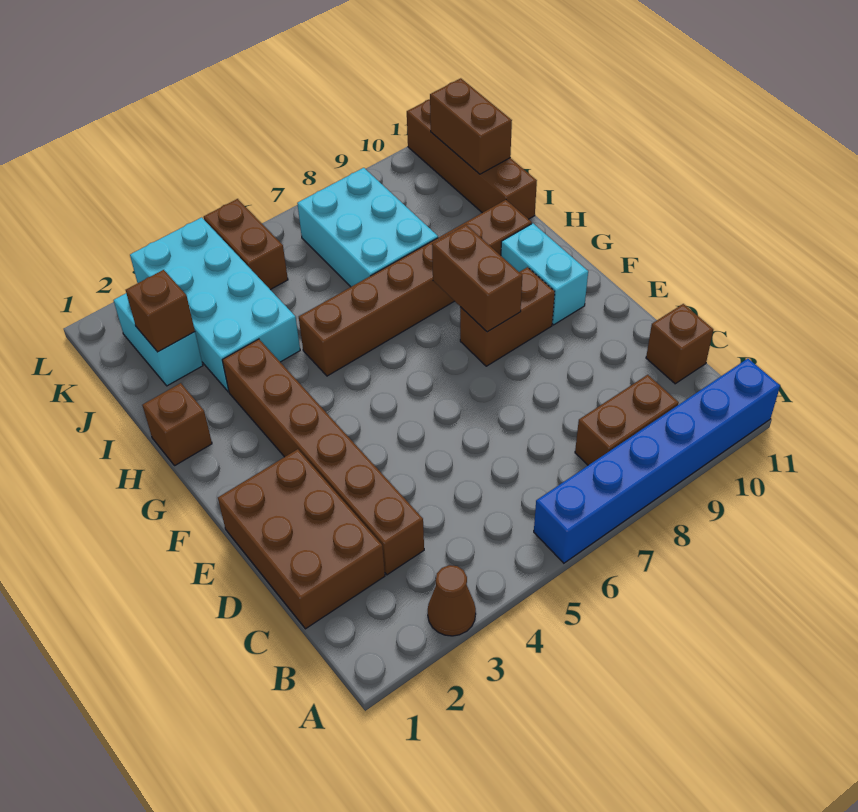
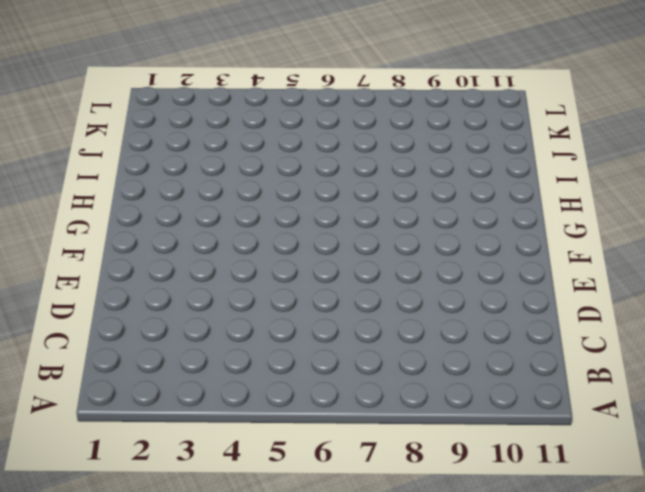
none -> brown cone A3 level 1
none -> blue brick A6:A11 level 1
none -> brown brick B8:B9 level 1

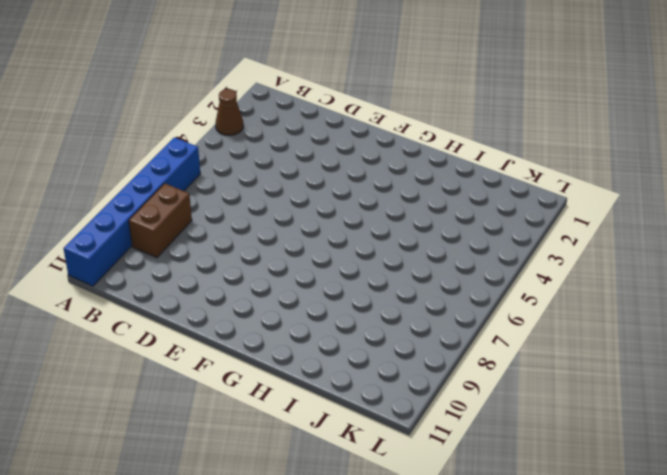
none -> brown brick C1:E2 level 1
none -> brown brick C3:H3 level 1
none -> brown brick C11 level 1

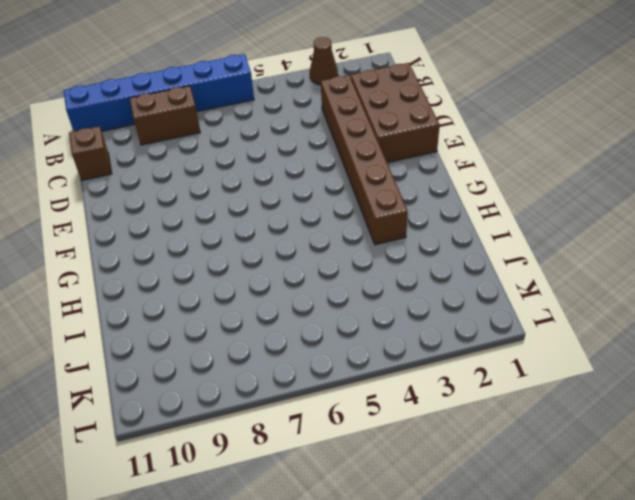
none -> brown brick F8:F9 level 1
none -> cyan brick F10:G10 level 1
none -> brown brick H1 level 1

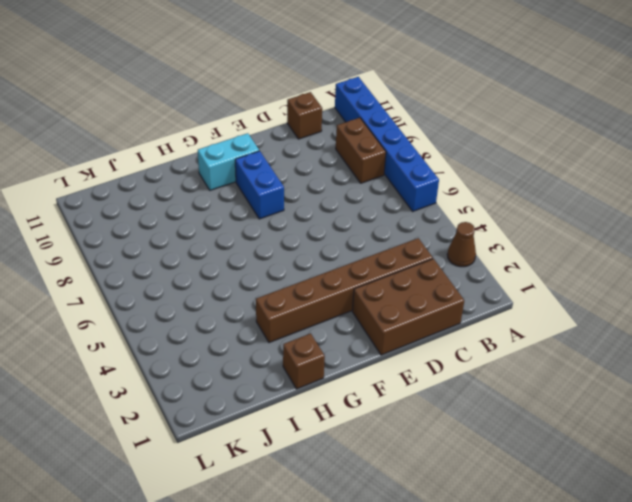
blue brick F8:F9 level 1 -> brown brick F8:F9 level 1
none -> brown brick H5:H10 level 1
none -> cyan brick I3:L4 level 1
none -> cyan brick I7:K8 level 1

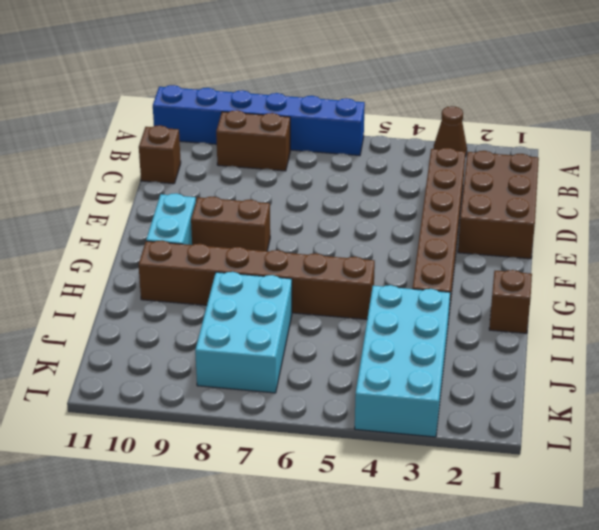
none -> brown brick I11:L11 level 1
none -> cyan brick J2:K2 level 1
none -> brown brick K5:L5 level 1

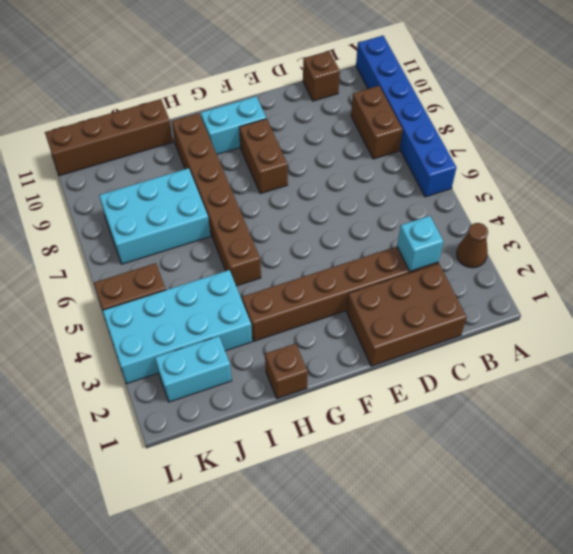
cyan brick C3 level 2 -> none
none -> brown brick F8:G8 level 2
none -> brown brick J2 level 2
none -> brown brick J11:K11 level 2

